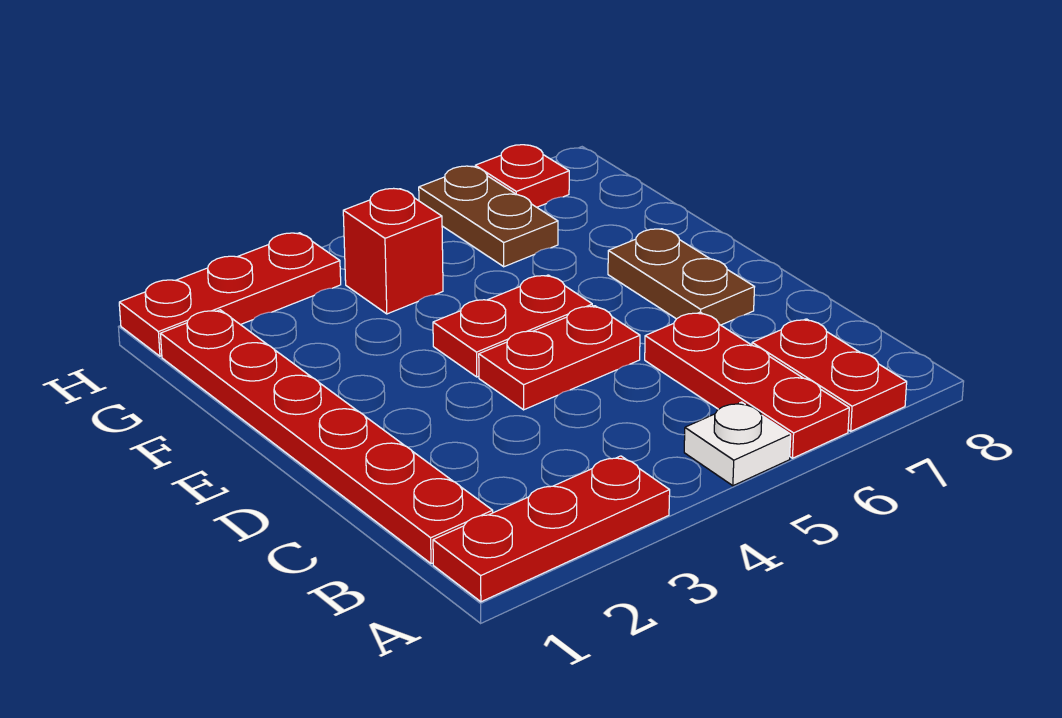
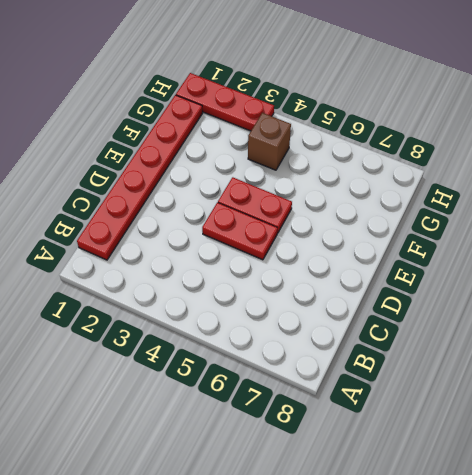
brown brick G4 level 1 -> red brick G4 level 1
none -> red plate A1:A3 level 1
none -> white plate A5 level 1
none -> red plate A6:C6 level 1

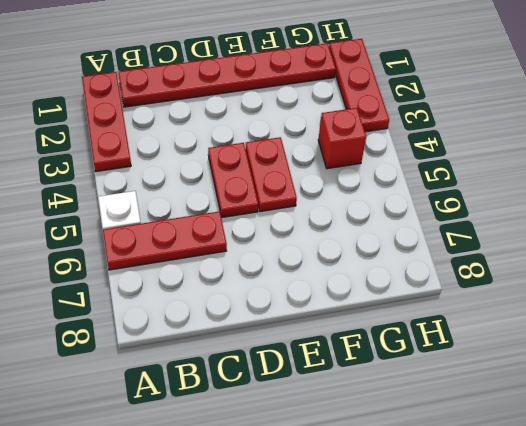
none -> red plate A7:B7 level 1
none -> brown plate D7:E7 level 1
none -> brown plate G6:H6 level 1

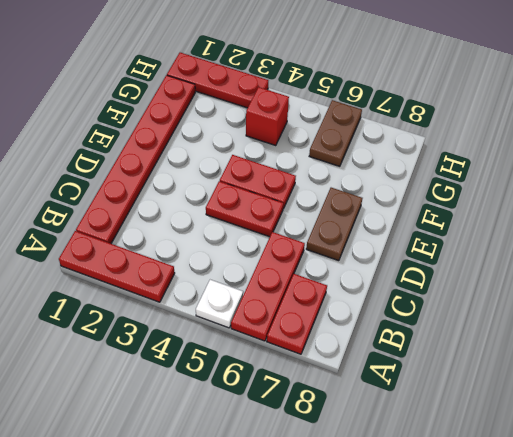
none -> red plate H7 level 1

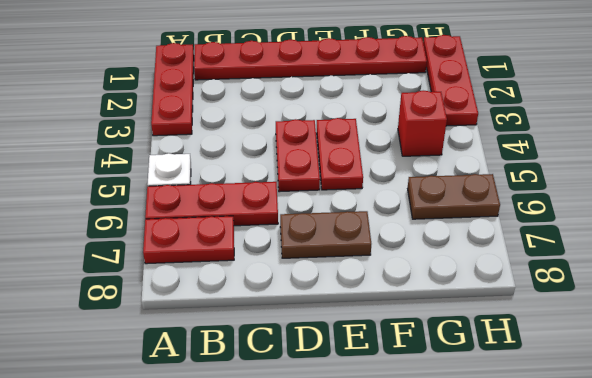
none -> red plate H7 level 1

